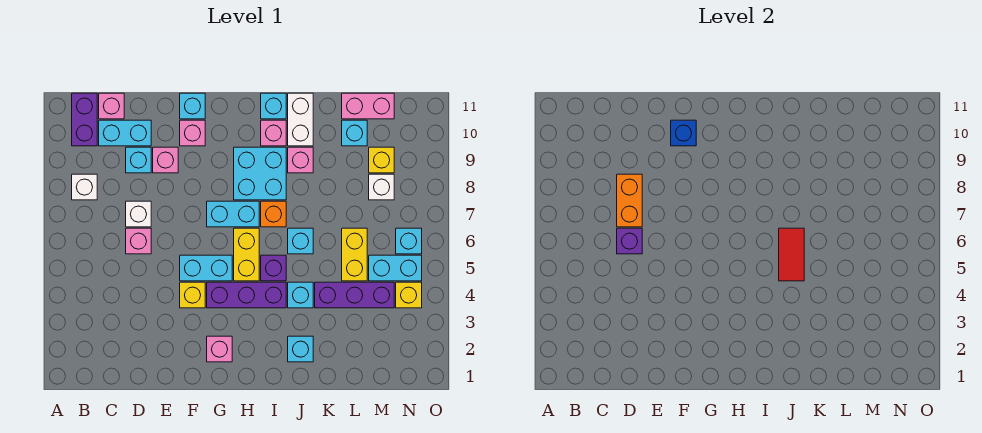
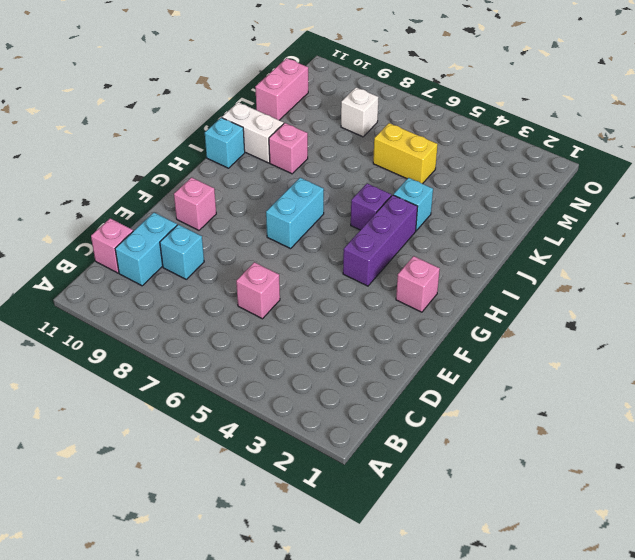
none -> white brick B8 level 1
none -> purple brick B10:B11 level 1
none -> white brick D7 level 1
none -> pink brick E9 level 1

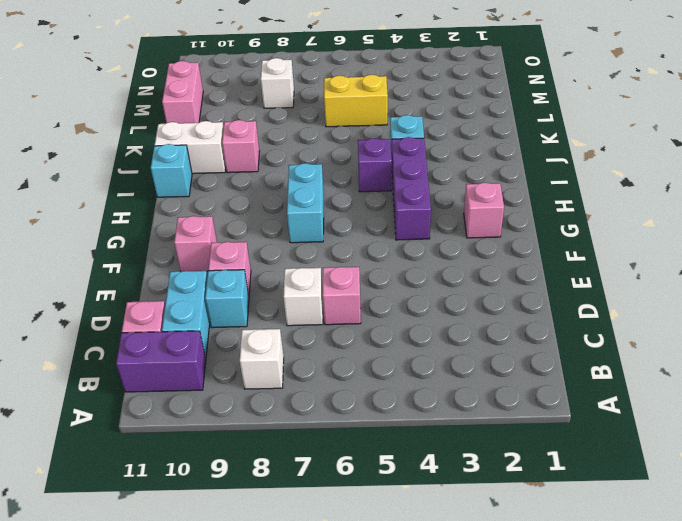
none -> yellow brick F4 level 1
none -> cyan brick F5:G5 level 1
none -> cyan brick F11 level 1
none -> yellow brick H5:H6 level 1

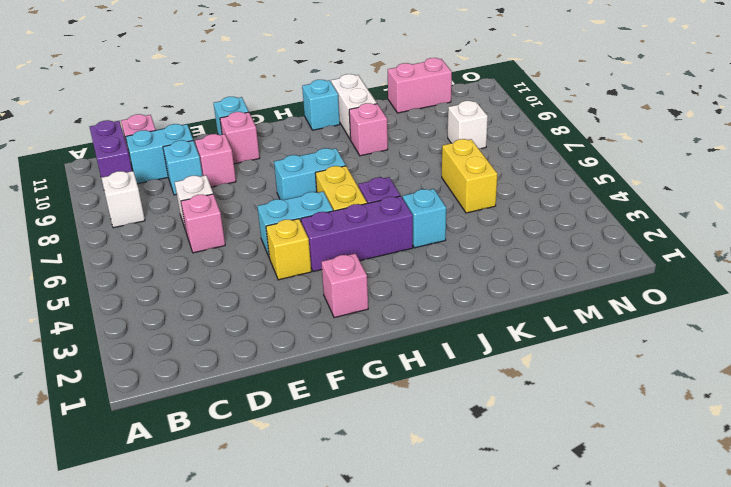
none -> cyan brick H8:I9 level 1
none -> orange brick I7 level 1
none -> pink brick I10 level 1
none -> cyan brick J2 level 1

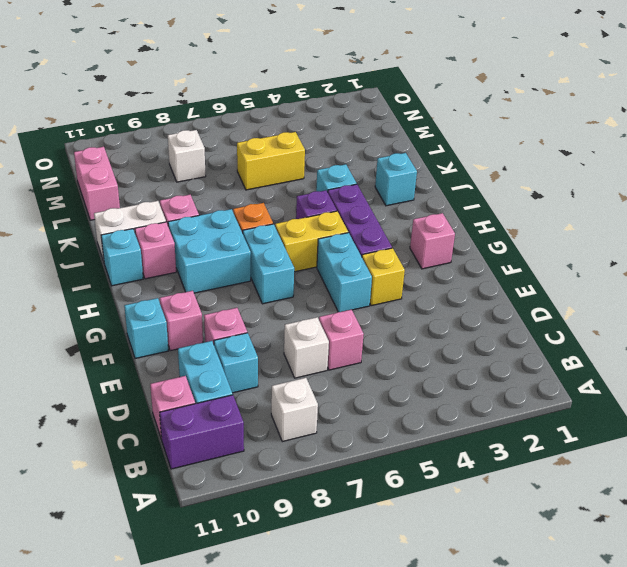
none -> cyan brick J6 level 1
none -> purple brick K4:M4 level 1
none -> cyan brick L10 level 1
none -> cyan brick M5:N5 level 1

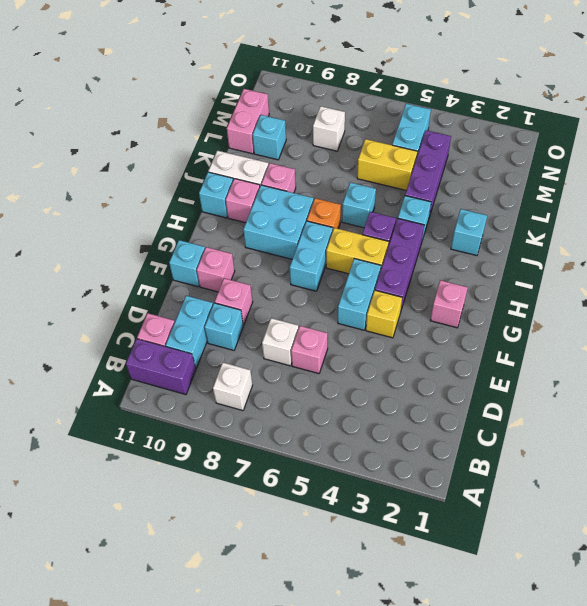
none -> yellow brick M9 level 1
none -> yellow brick N4 level 1
none -> cyan brick N6 level 1
none -> purple brick D6 level 2

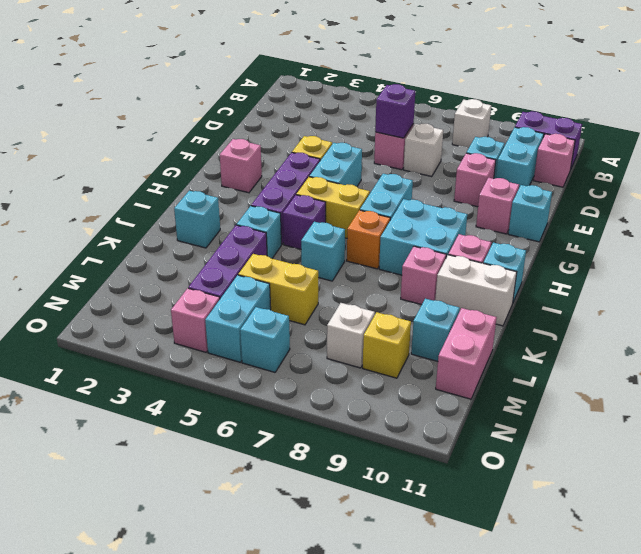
pink brick N4 level 1 -> yellow brick N4 level 1
none -> orange brick D7:D8 level 2
none -> blue brick F10 level 2
none -> red tile J5:J6 level 2

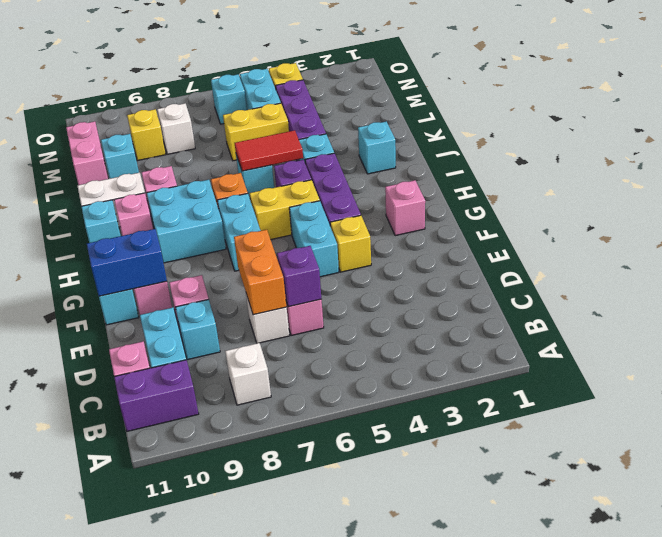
orange brick D7:E7 level 2 -> orange brick D7:D8 level 2
blue brick F10:F11 level 2 -> blue brick F10 level 2

